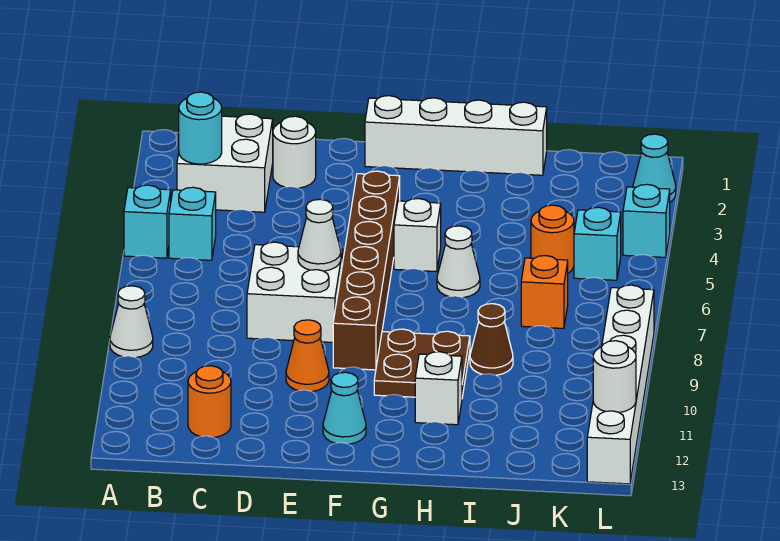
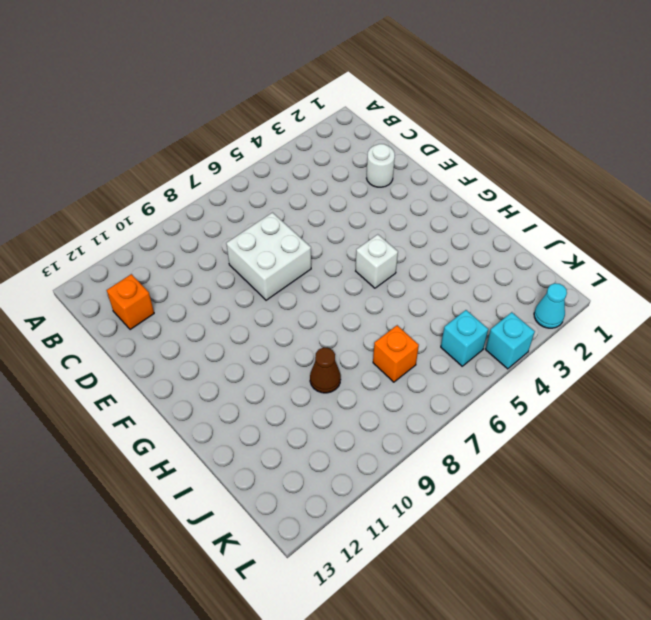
orange brick C12 level 1 -> orange round brick C12 level 1
none -> cyan brick A5 level 1
none -> white cone A9 level 1
none -> white brick B2:C3 level 1

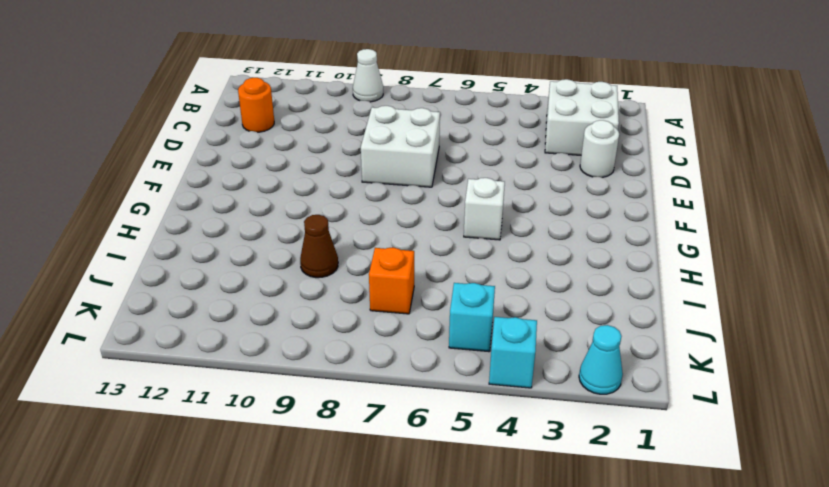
none -> cyan brick A5 level 1
none -> cyan brick B5 level 1
none -> orange cone E10 level 1

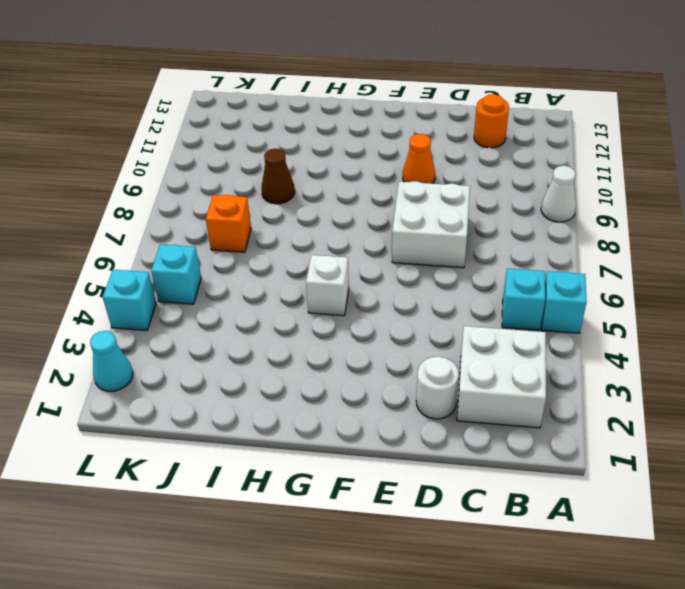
none -> white brick F1:I1 level 1
none -> brown brick F4:F9 level 1
none -> cyan cone F12 level 1

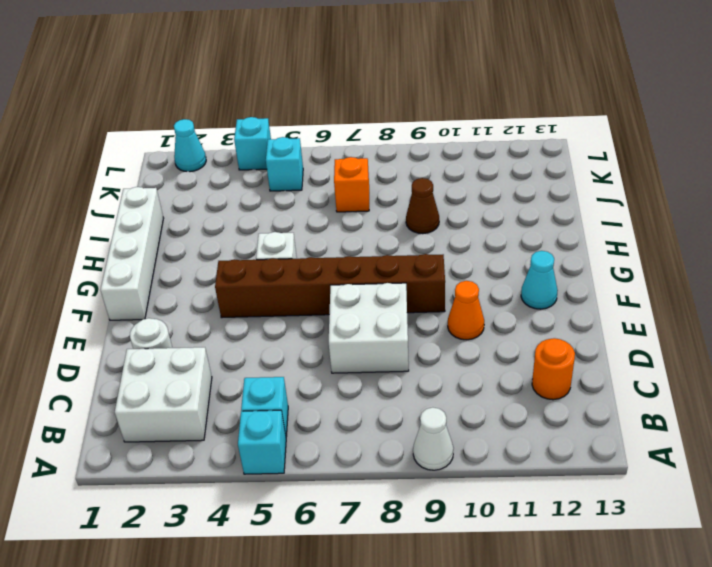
none -> brown plate G9:H10 level 1
none -> white cone H6 level 1
none -> white brick H11 level 1

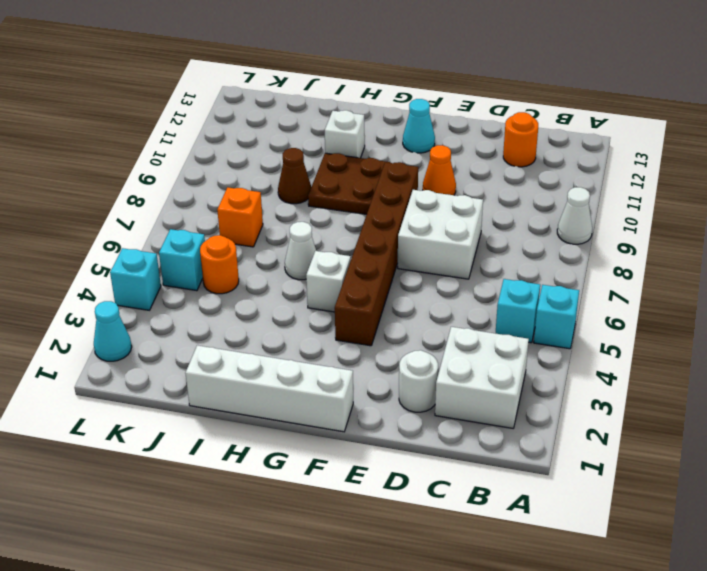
none -> white brick L8:L13 level 1
none -> cyan round brick B3 level 2
none -> white cone E7 level 2

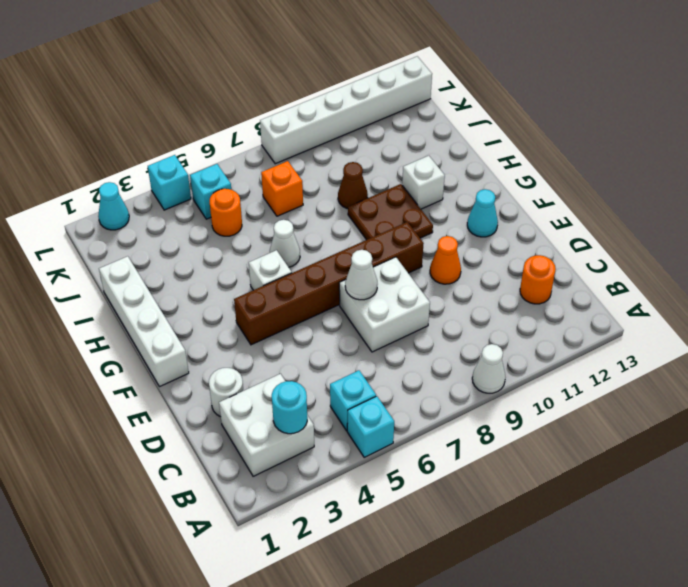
none -> white round brick L12 level 2

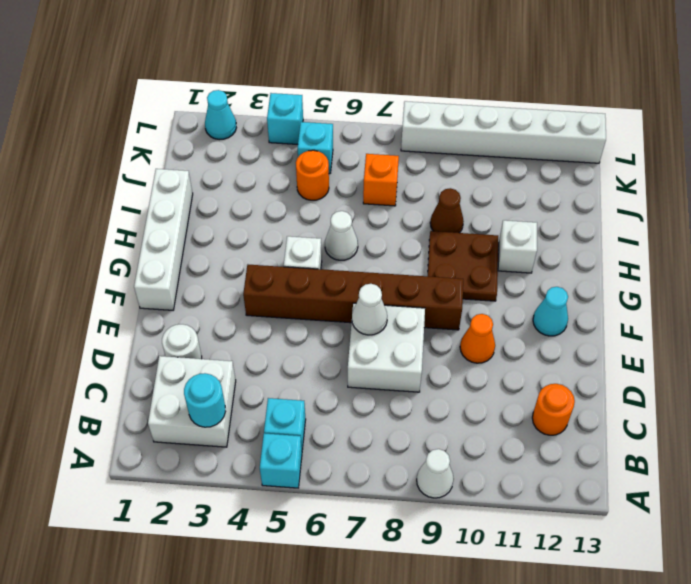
none -> white round brick L12 level 2

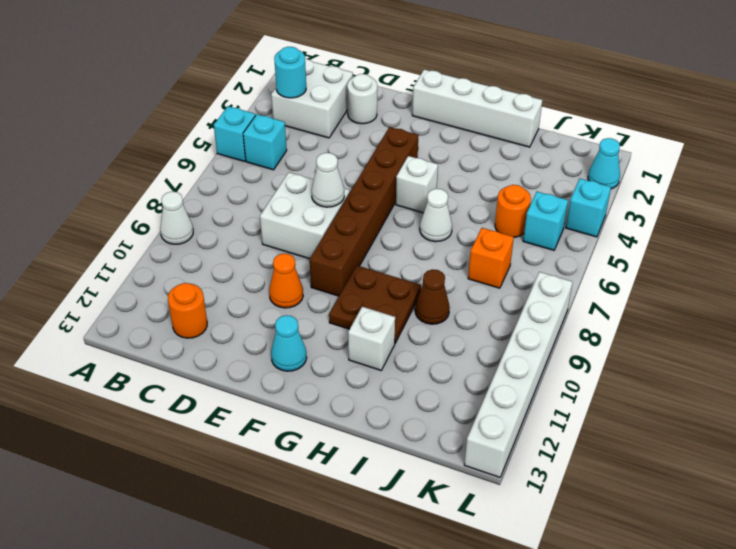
none -> white round brick L12 level 2

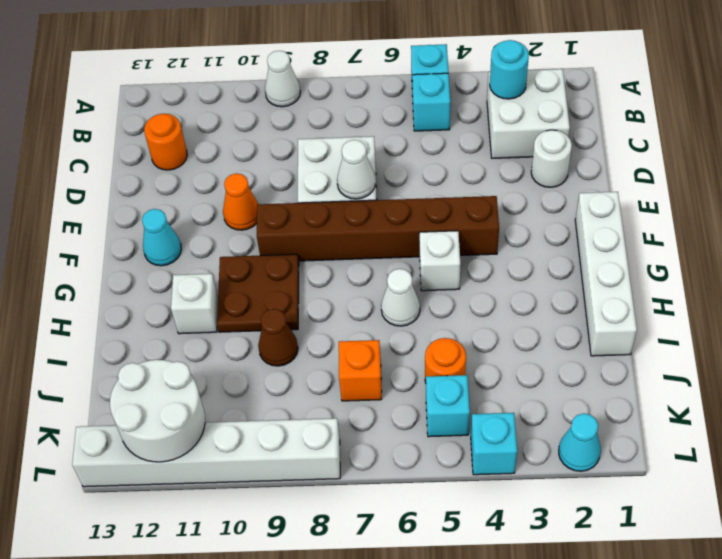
white round brick K11:L12 level 2 -> white round brick L12 level 2

